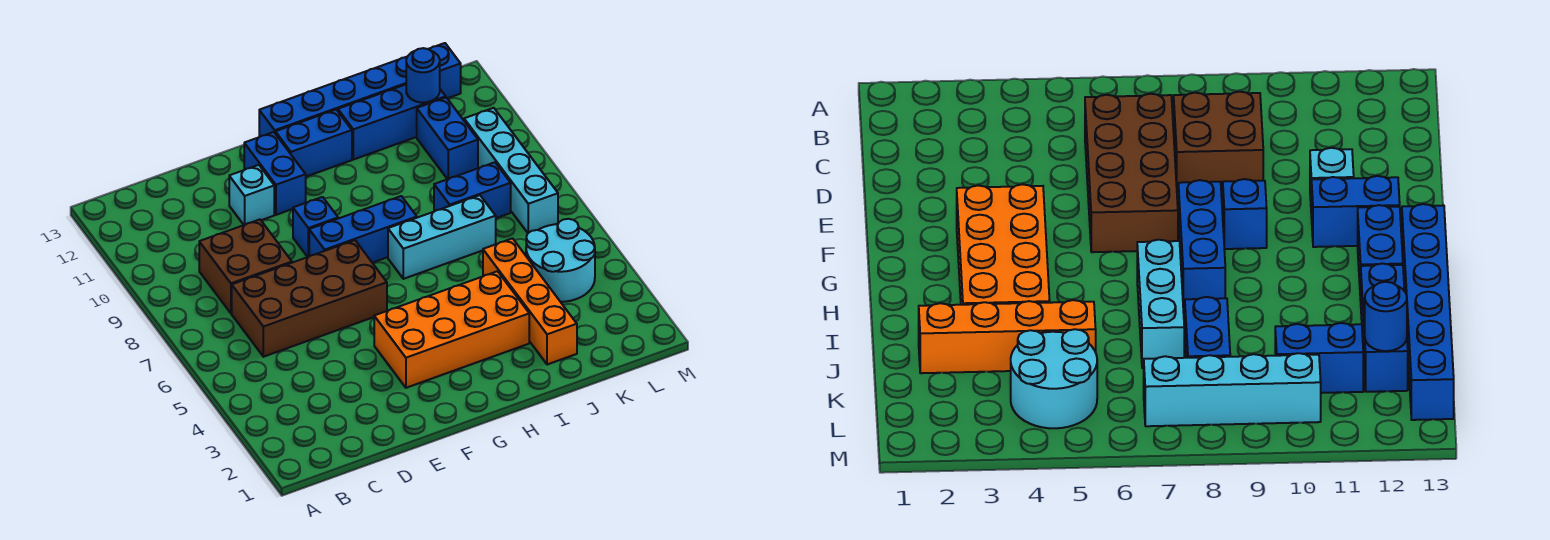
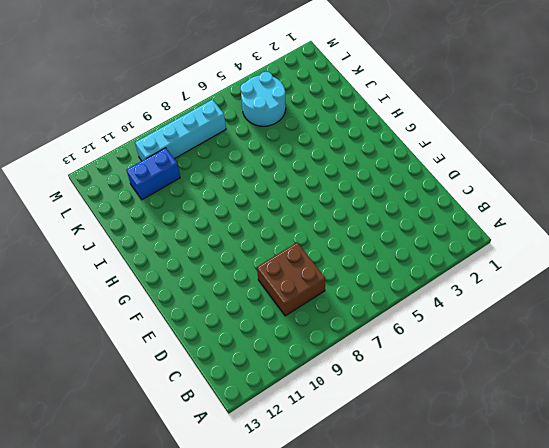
none -> brown brick C6:F7 level 1
none -> cyan brick E11 level 1
none -> orange brick F3:I4 level 1

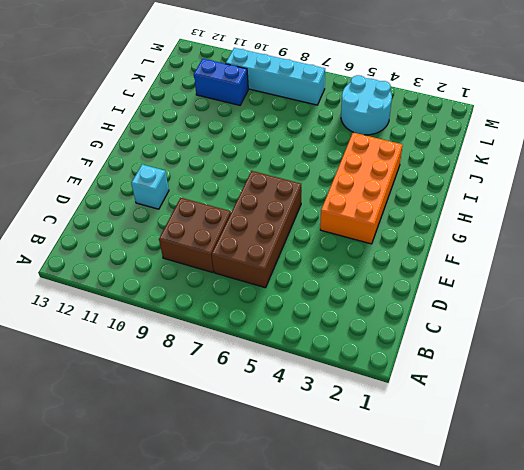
none -> blue brick F8:H8 level 1
none -> blue brick F9 level 1
none -> blue brick F11:F12 level 1

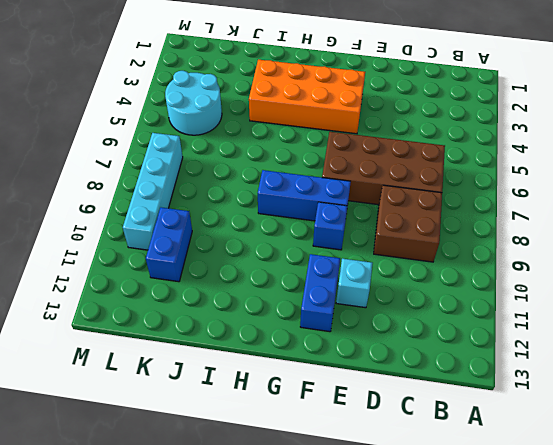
none -> blue brick G12:H12 level 1
none -> blue brick G13:L13 level 1
none -> cyan brick H7:J7 level 1

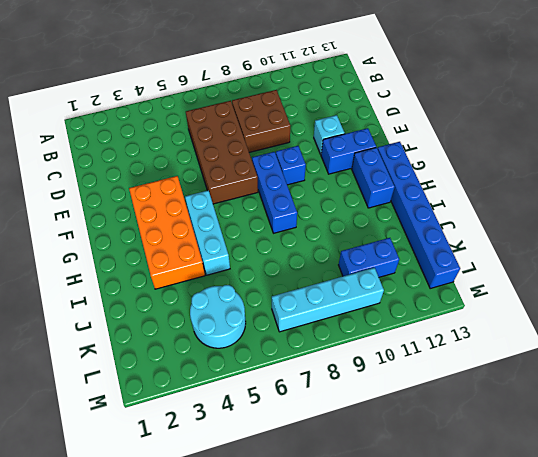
cyan brick G5:I5 level 1 -> cyan brick H7:J7 level 1
none -> blue brick I12:K12 level 1
none -> orange brick J2:J5 level 1
none -> blue brick J8:K8 level 1

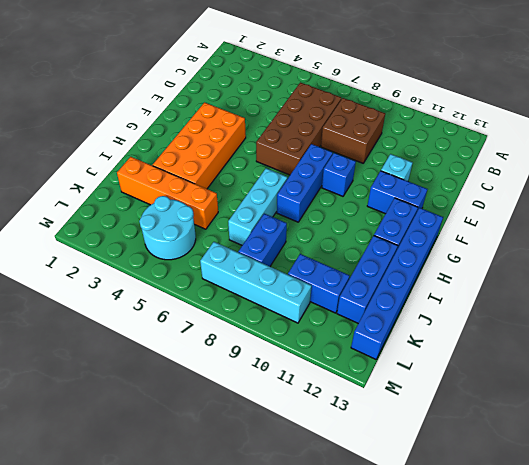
none -> blue round brick K12 level 2

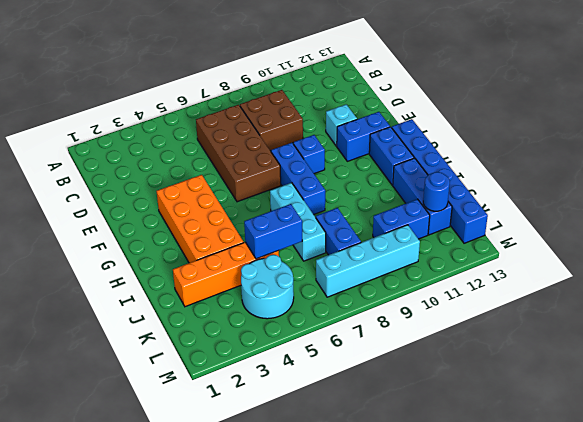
blue brick J5:J6 level 2 -> none

